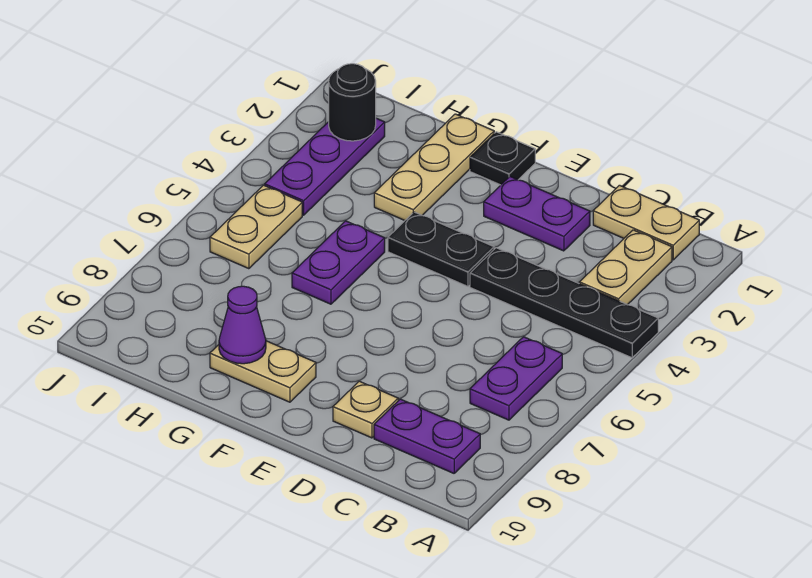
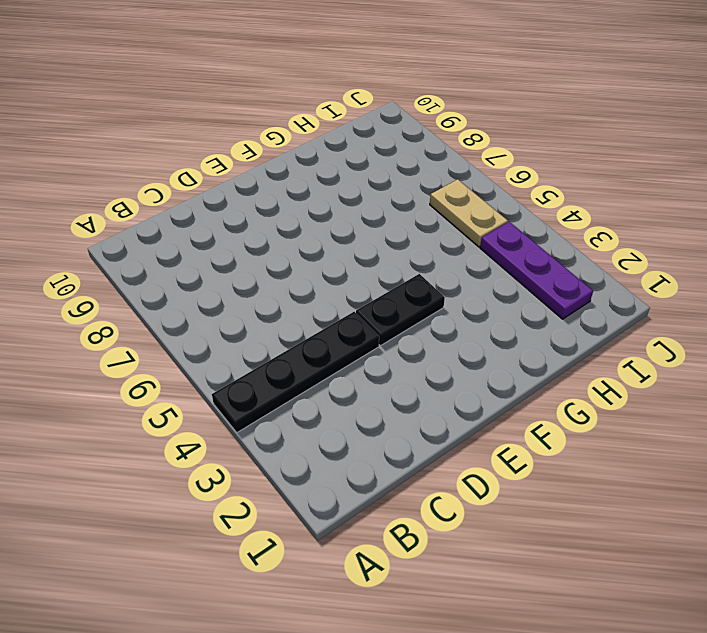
none -> tan plate B1:C1 level 1
none -> tan plate B2:B3 level 1
none -> purple plate B6:B7 level 1

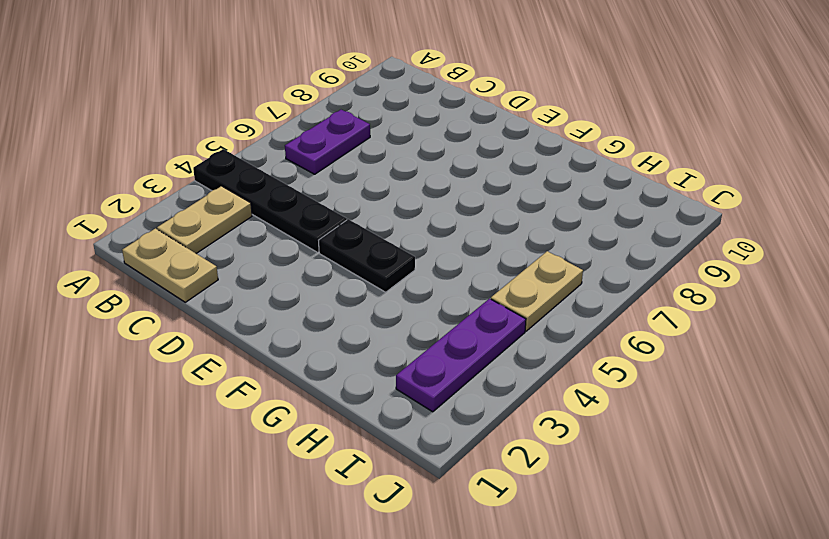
none -> purple plate B9:C9 level 1
none -> purple plate D2:E2 level 1
none -> tan plate D9 level 1

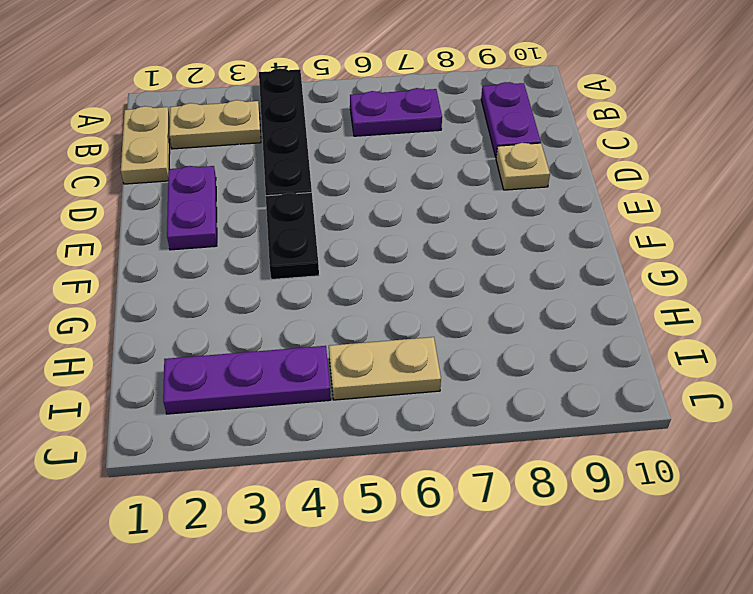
none -> black plate F1 level 1
none -> tan plate F9:G9 level 1
none -> tan plate G1:G3 level 1

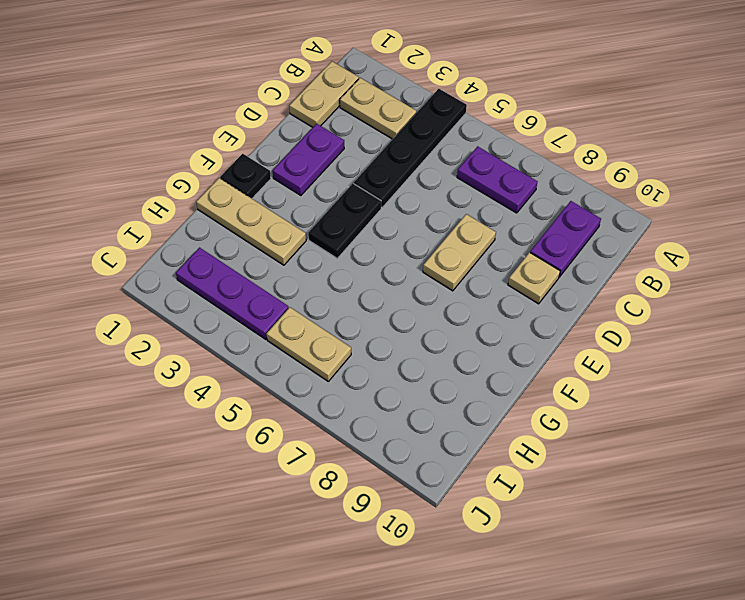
tan plate D7:E7 level 1 -> tan plate F9:G9 level 1
none -> purple plate G5:G6 level 1
none -> purple cone G9 level 2
none -> black round brick I2 level 2

